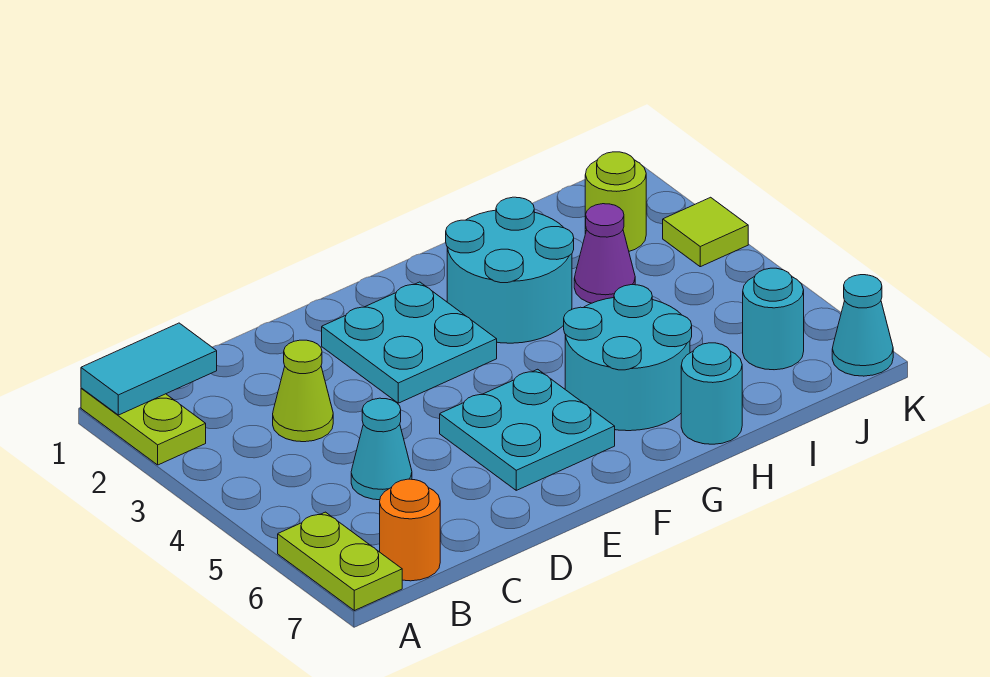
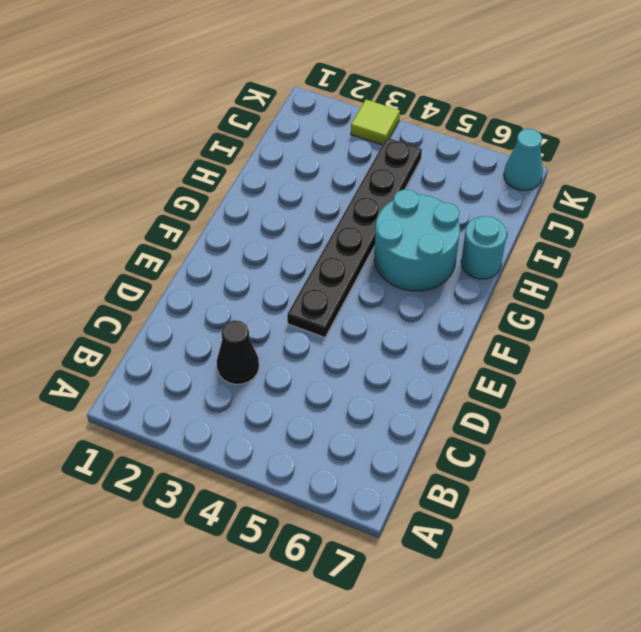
black cone C3 level 1 -> lime cone C3 level 1
black plate E4:J4 level 1 -> none
none -> lime plate A1:A2 level 1
none -> lime plate A6:A7 level 1
none -> orange round brick B7 level 1

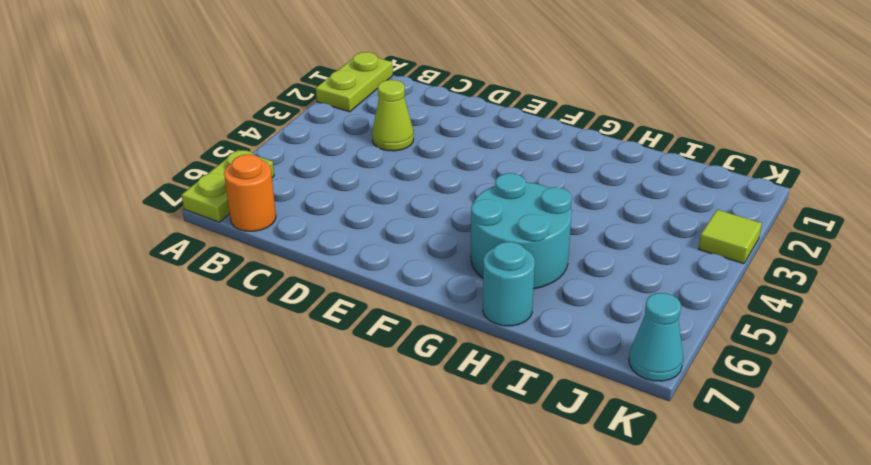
none -> cyan cone C5 level 1
none -> cyan plate E2:F3 level 1
none -> cyan plate E5:F6 level 1

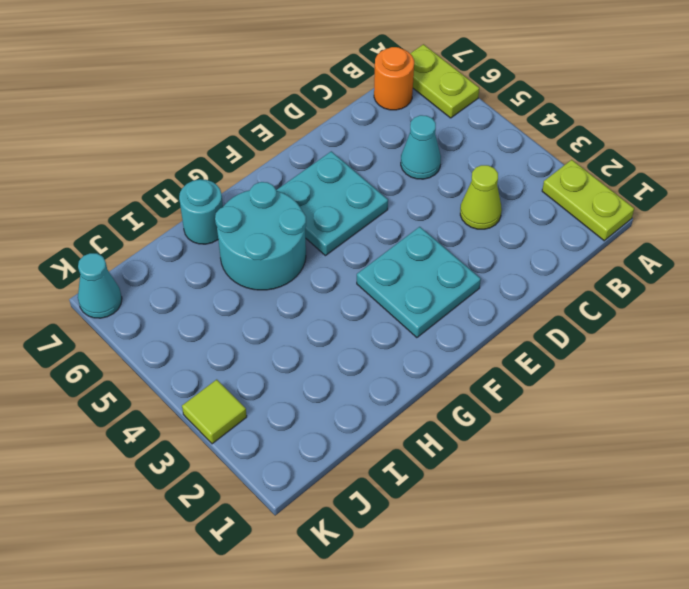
none -> cyan round brick G2:H3 level 1
none -> purple cone I3 level 1
none -> lime round brick J2 level 1

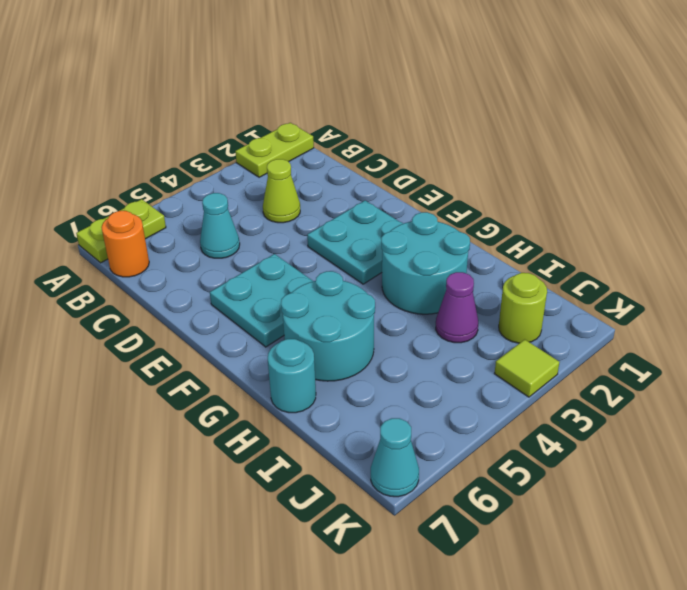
none -> cyan round brick J6 level 1
none -> cyan tile A1:B1 level 2

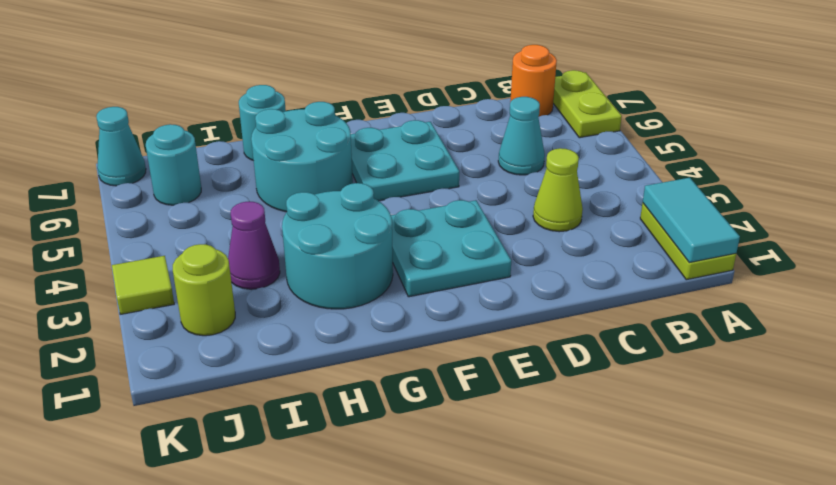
cyan tile A1:A2 level 2 -> cyan tile A1:B1 level 2

